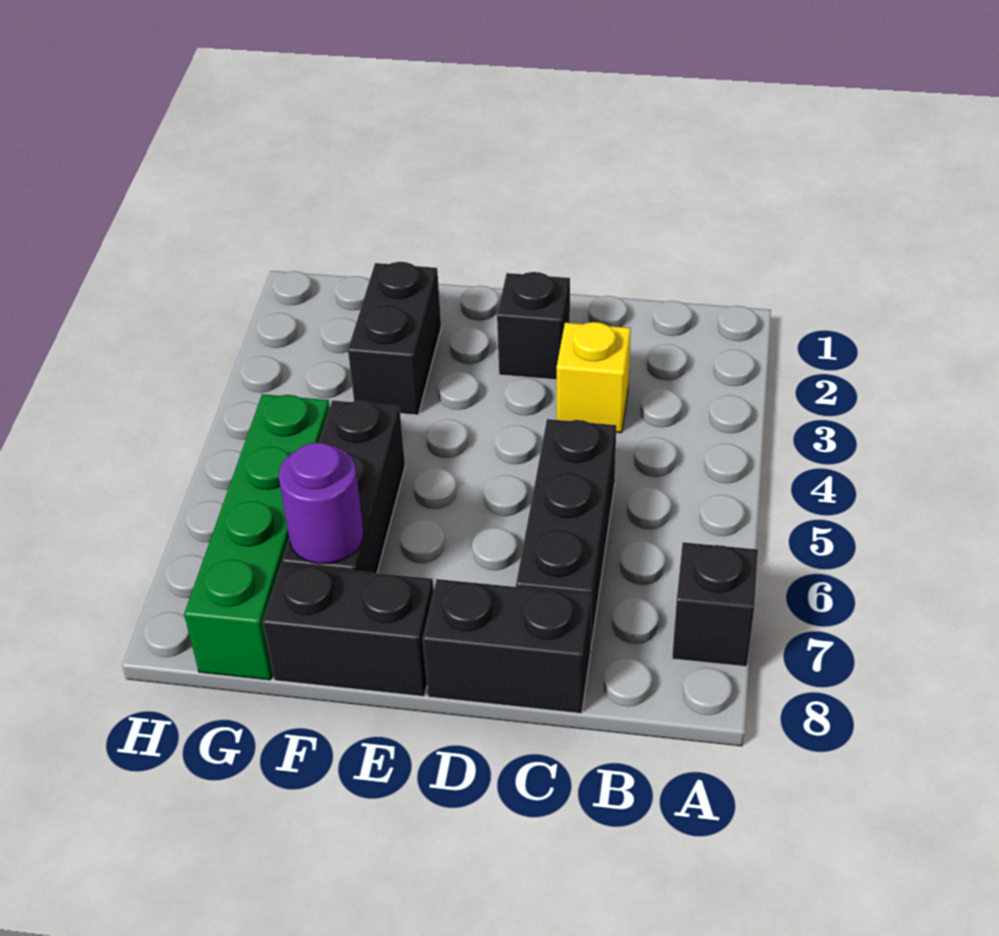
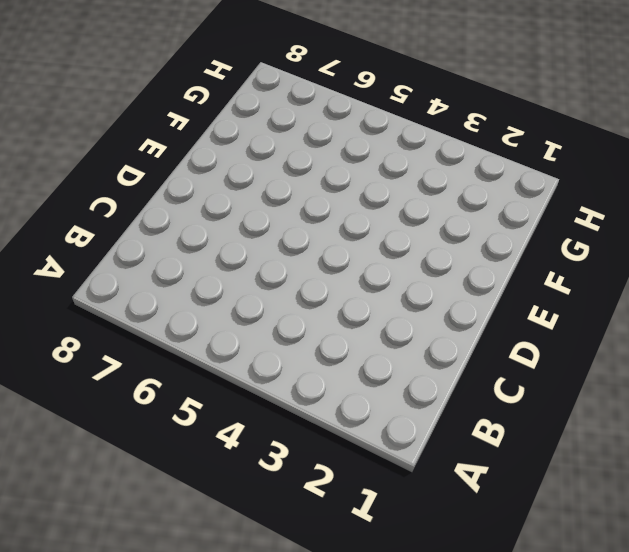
none -> black brick A7 level 1
none -> yellow brick C3 level 1

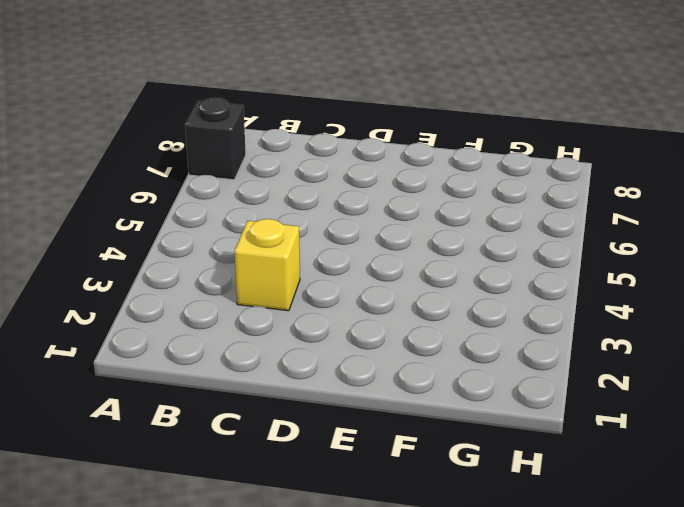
none -> black brick C5:C7 level 1
none -> black brick C8:D8 level 1

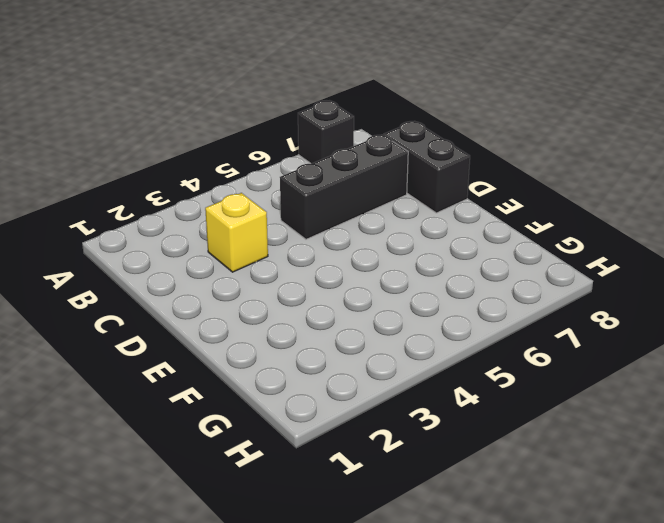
none -> black brick D2 level 1
none -> black brick E8:F8 level 1

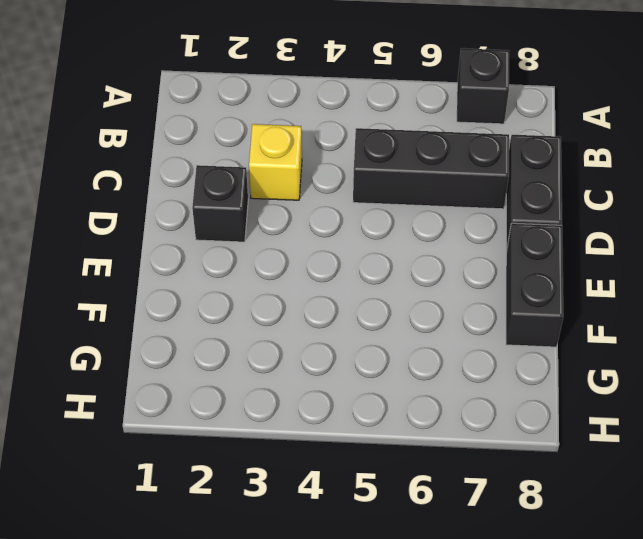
none -> black brick F2:F3 level 1
none -> black brick F5:F7 level 1

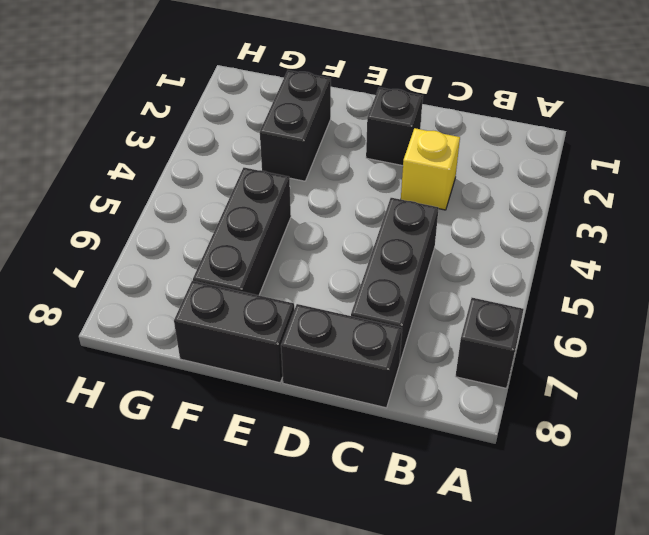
none -> green brick G5:G8 level 1
none -> purple round brick F7 level 2

